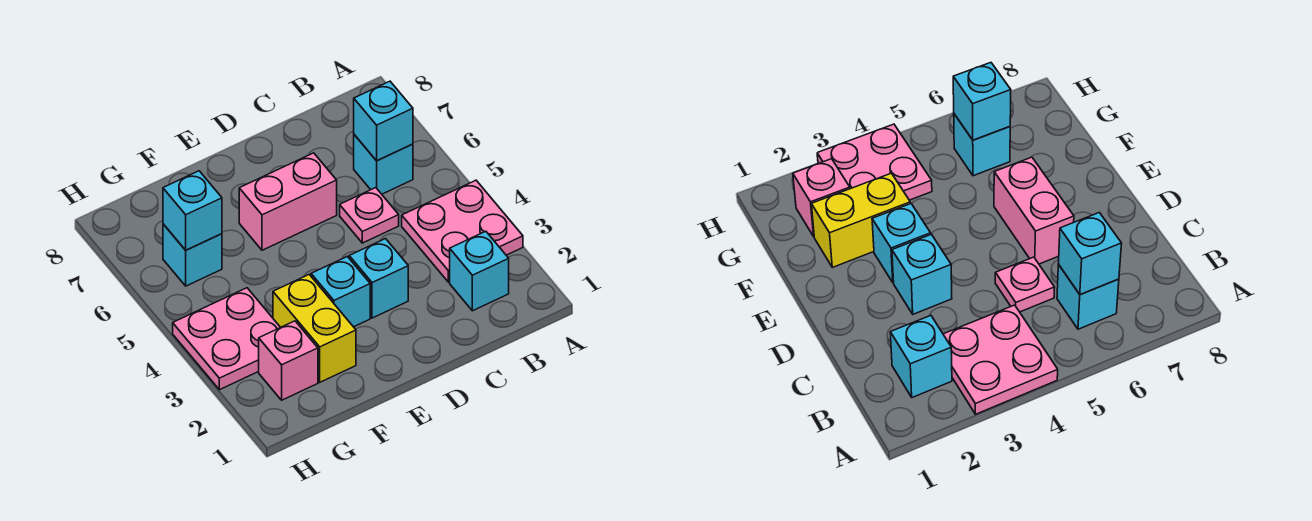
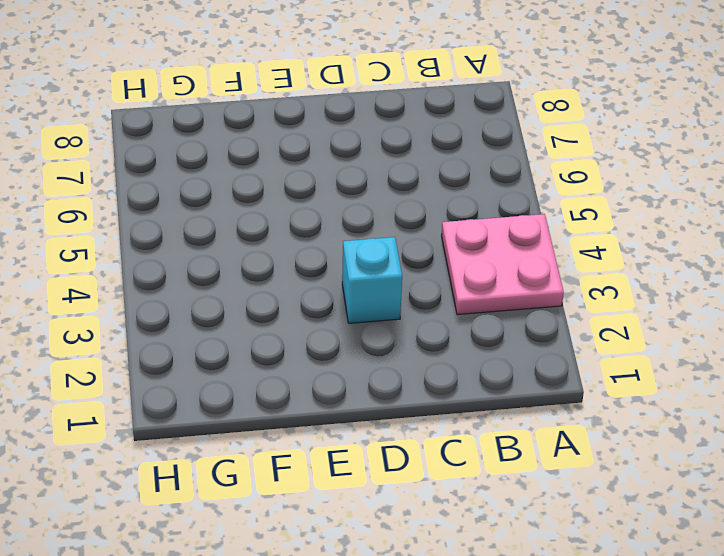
none -> cyan brick B2 level 1
none -> cyan brick B6 level 1
none -> pink plate C5 level 1

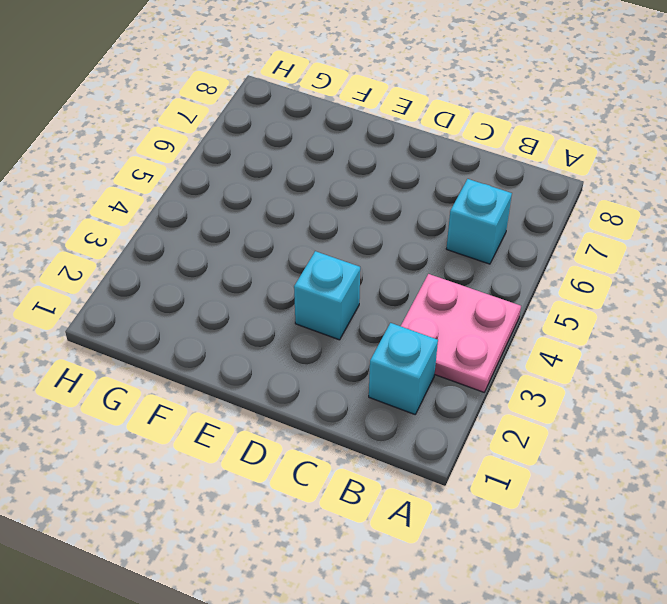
none -> pink plate C5 level 1
none -> pink brick D6:E6 level 1
none -> cyan brick E3 level 1

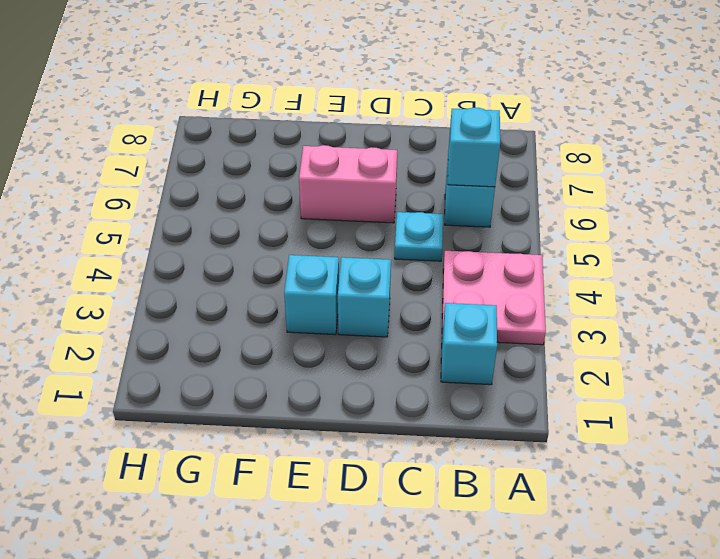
cyan plate C5 level 1 -> pink plate C5 level 1
none -> yellow brick F2:F3 level 1
none -> pink brick G2 level 1
none -> pink plate G3:H4 level 1

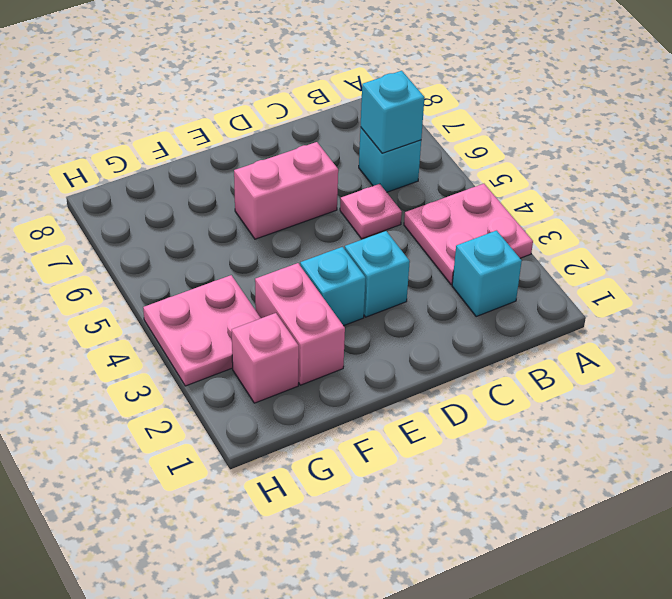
pink brick F2:F3 level 1 -> yellow brick F2:F3 level 1
none -> cyan brick G6 level 1
none -> cyan brick G6 level 2

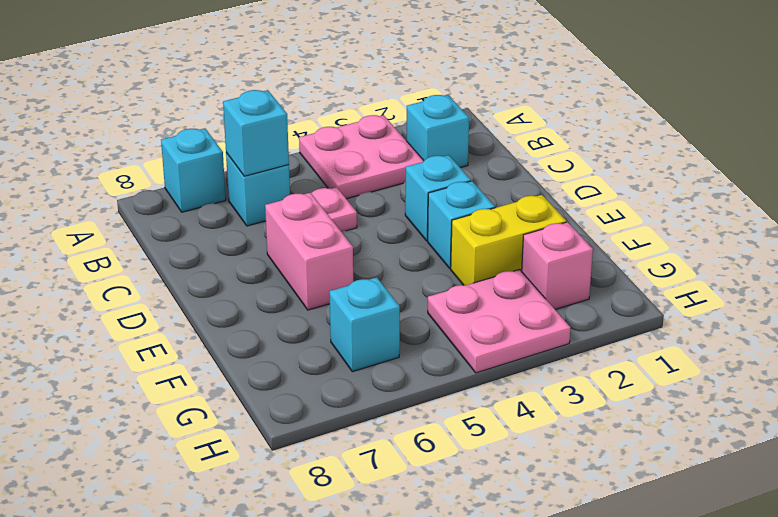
cyan brick A7 level 1 -> cyan brick G6 level 2

